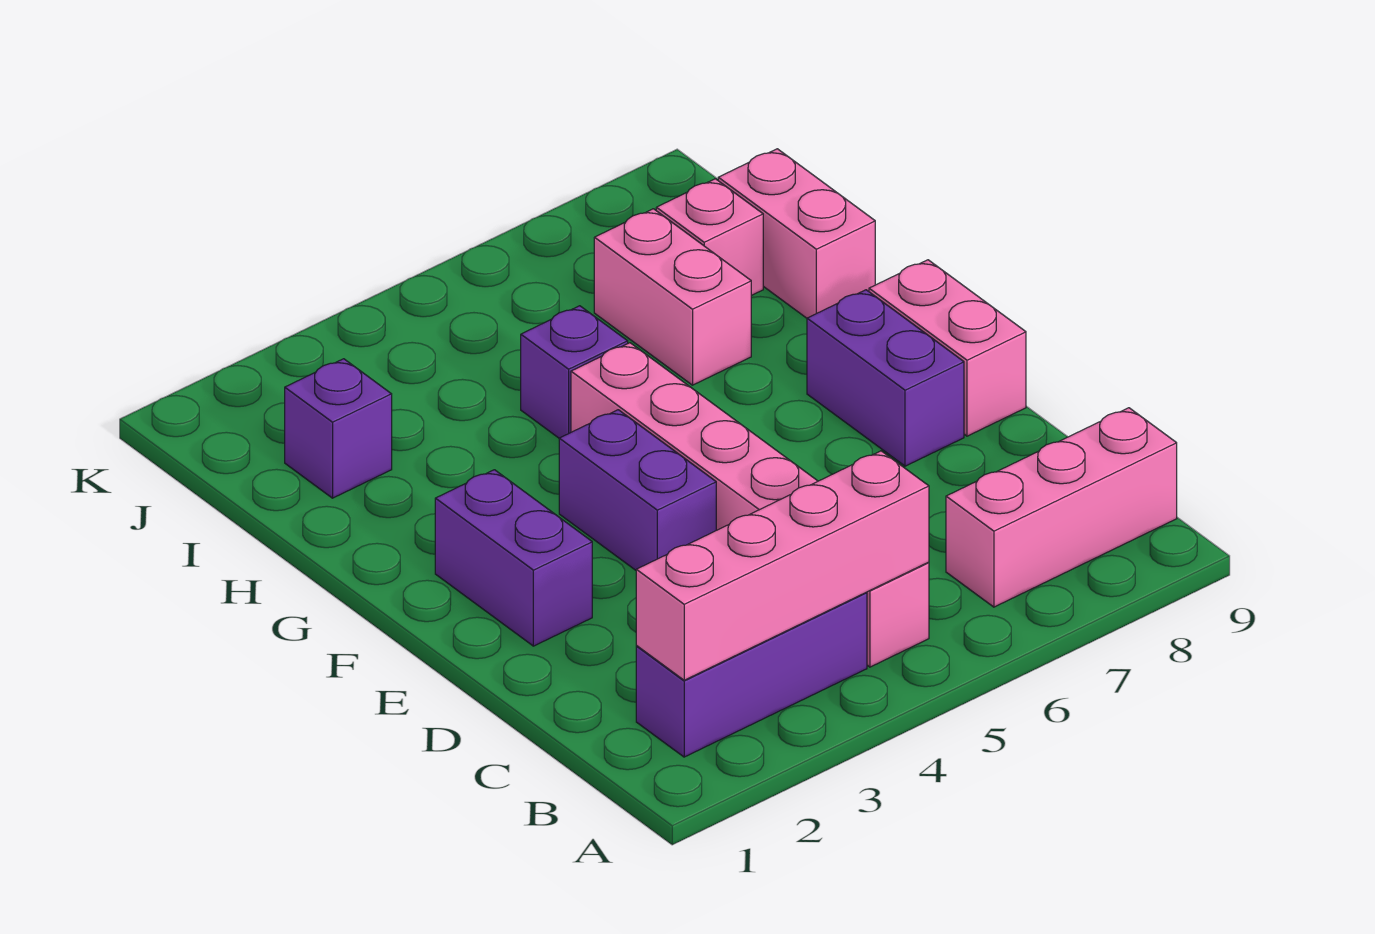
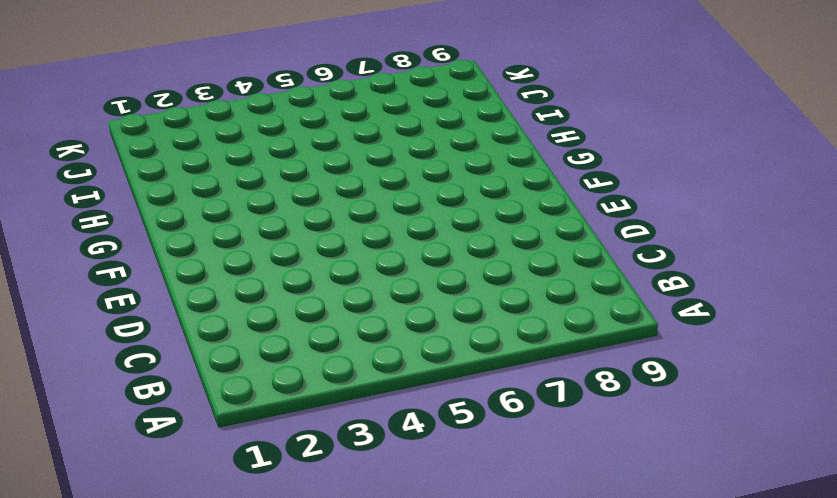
none -> purple brick B2:B4 level 1
none -> pink brick B5:G5 level 1
none -> pink brick B7:B9 level 1

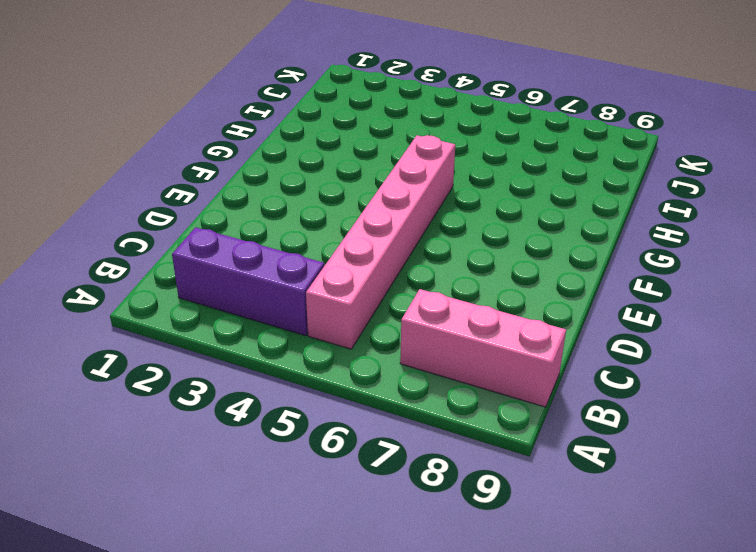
none -> purple brick E2:F2 level 1
none -> purple brick E4:F4 level 1
none -> purple brick E8:F8 level 1

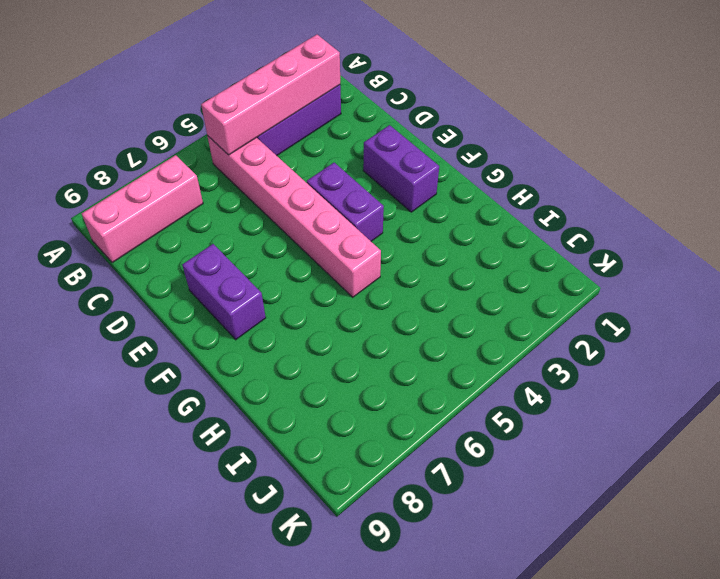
none -> pink brick E9:F9 level 1
none -> purple brick H5 level 1
none -> pink brick H7:I7 level 1

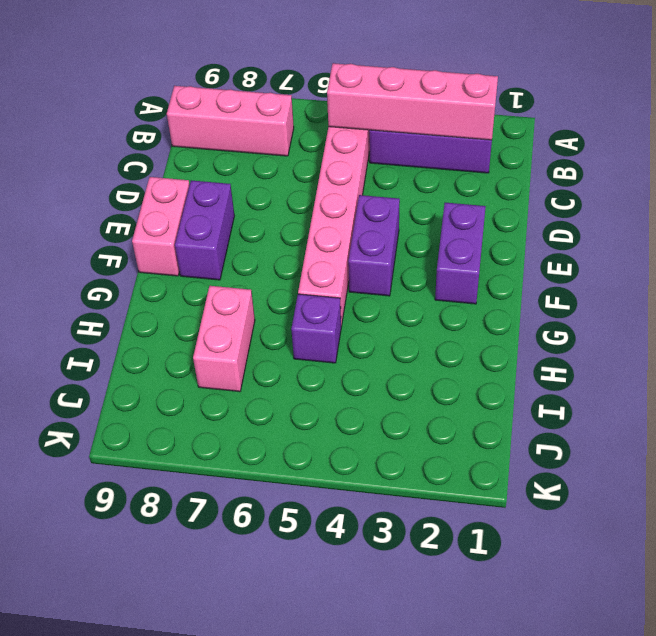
none -> pink brick H9:I9 level 1
none -> purple brick I2 level 1
none -> pink brick I8 level 1

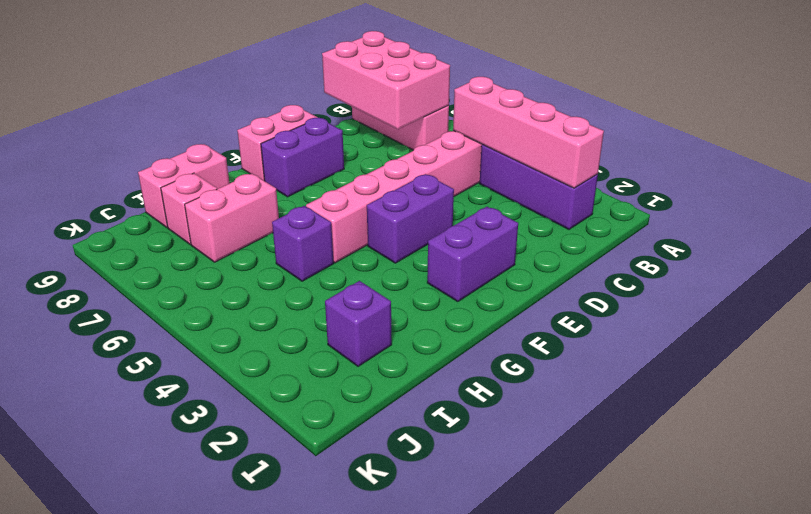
pink brick B7:C9 level 2 -> none

